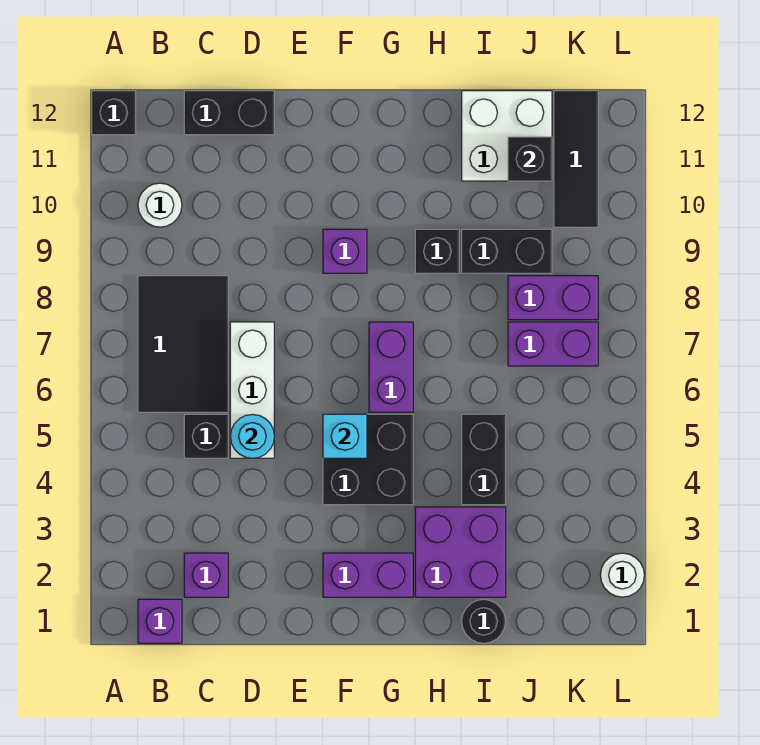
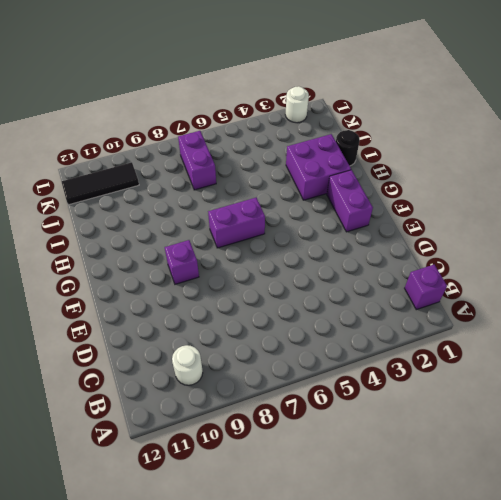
none -> black brick A12 level 1
none -> black tile B6:C8 level 1
none -> purple brick C2 level 1

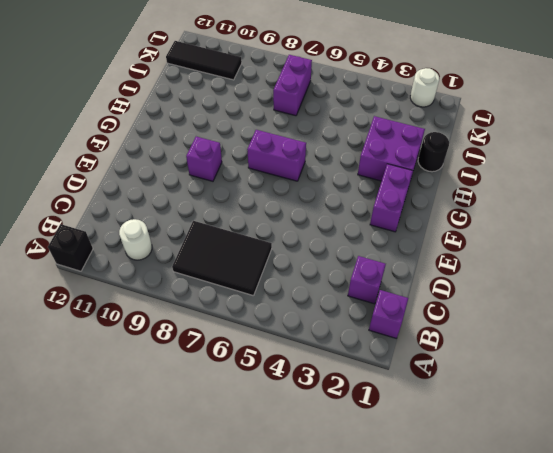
none -> black brick C5 level 1
none -> black brick C12:D12 level 1
none -> white brick D5:D7 level 1

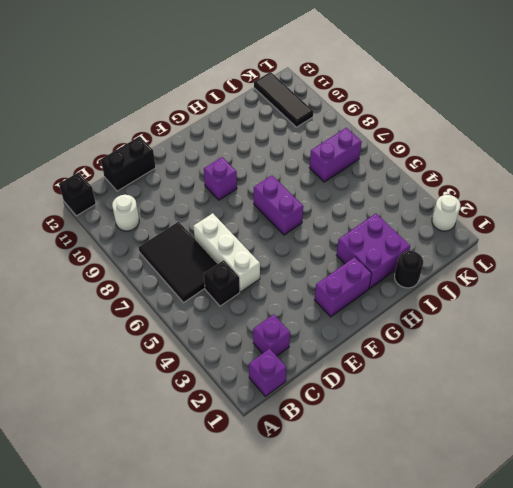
none -> black brick F4:G5 level 1
none -> black brick H9 level 1
none -> black brick I4:I5 level 1

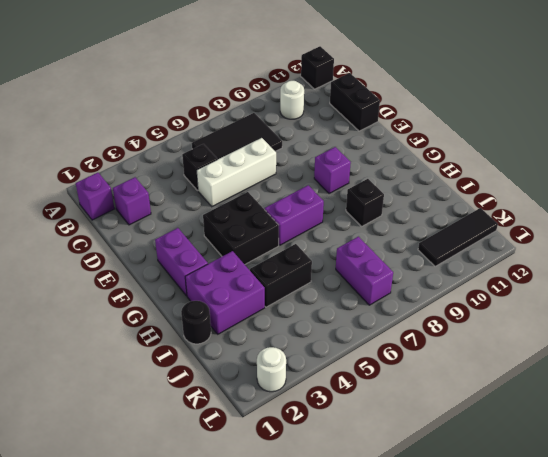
none -> black brick I9:J9 level 1
none -> white brick I11:J12 level 1
none -> purple brick J8:K8 level 1

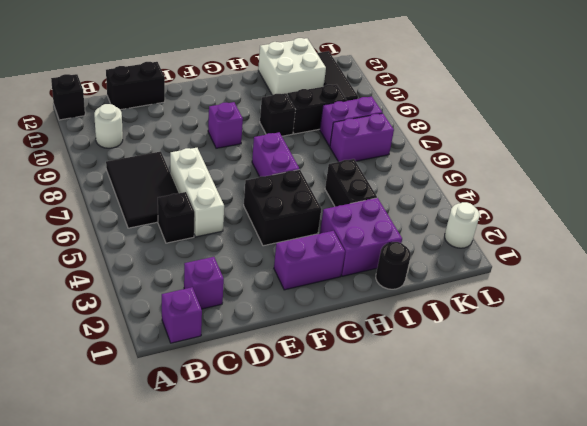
none -> cyan round brick D5 level 2
none -> cyan brick F5 level 2
none -> black brick J11 level 2

